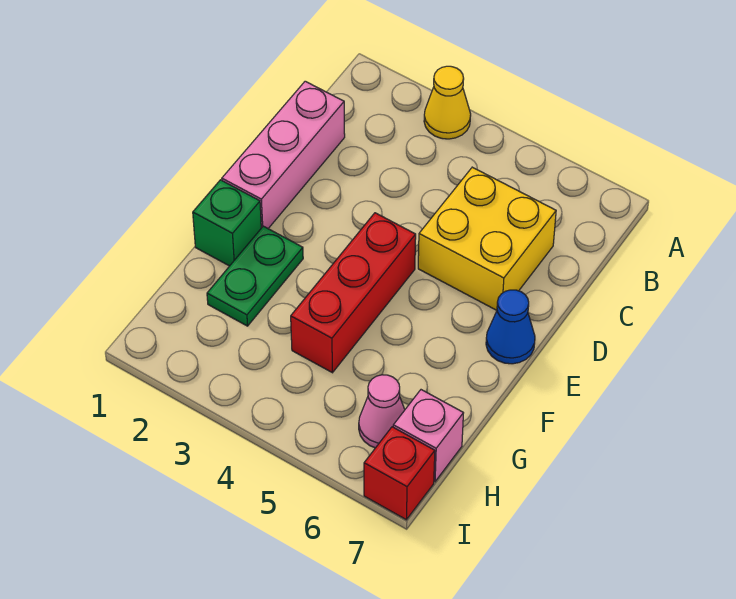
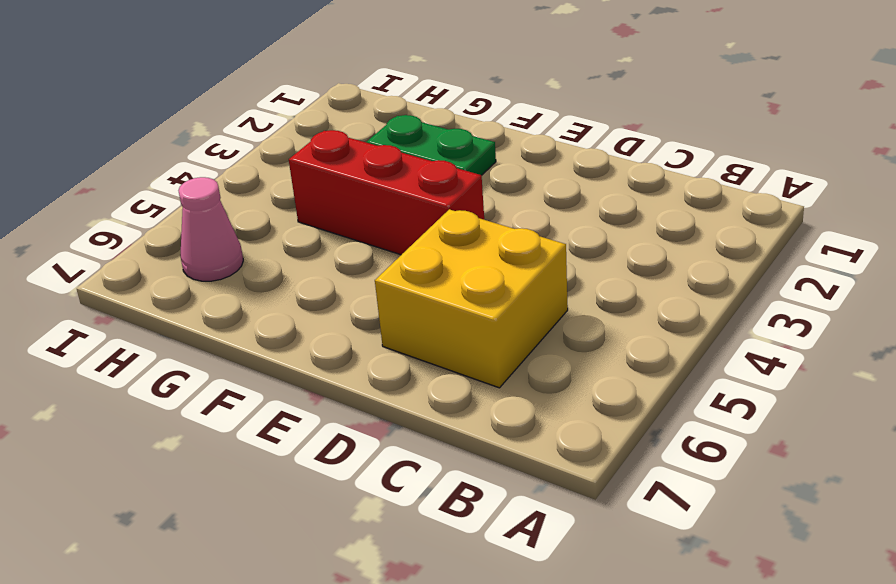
none -> yellow cone A3 level 1
none -> pink brick C1:E1 level 1

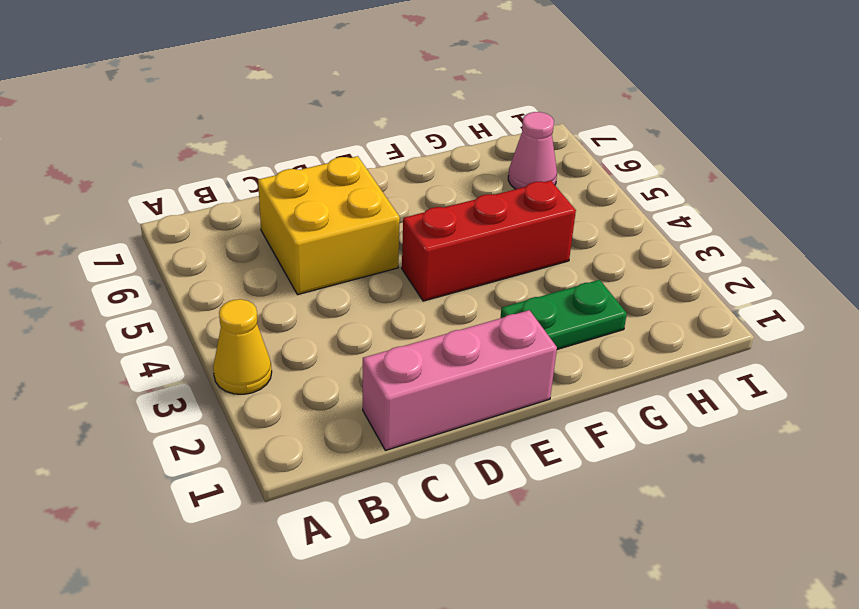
none -> blue cone E7 level 1
none -> green brick F1 level 1

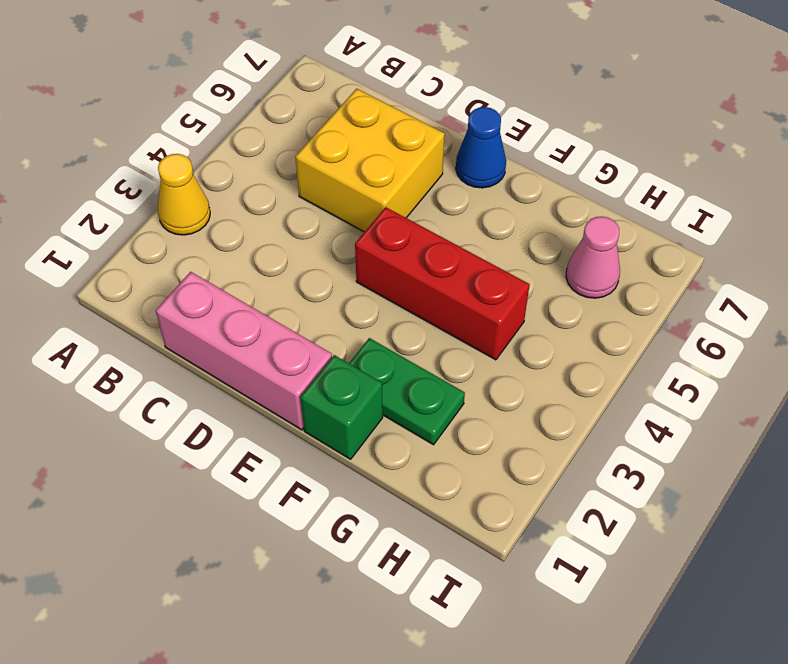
none -> pink brick H7 level 1
none -> red brick I7 level 1

